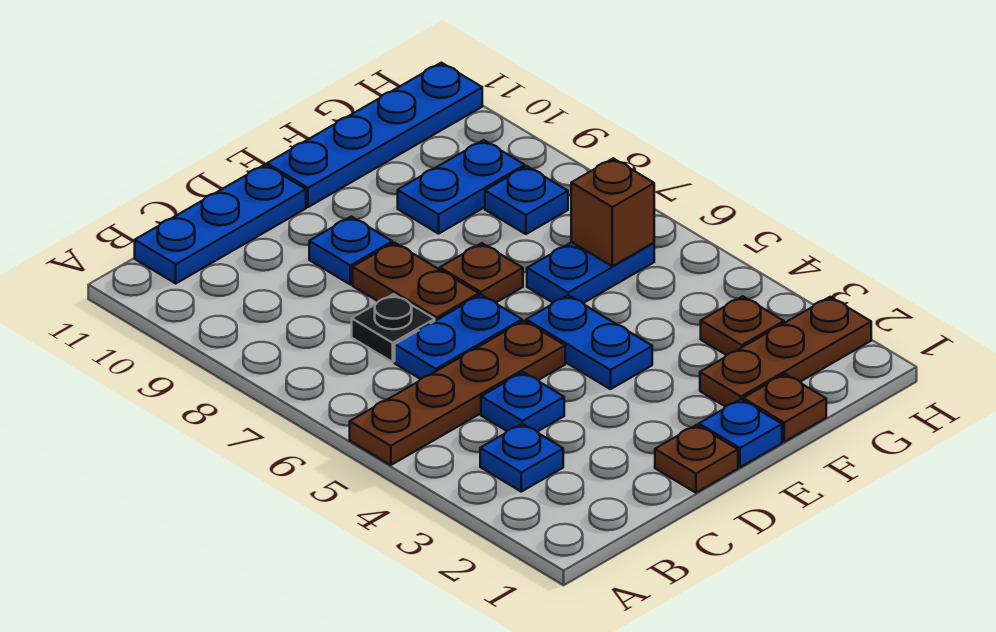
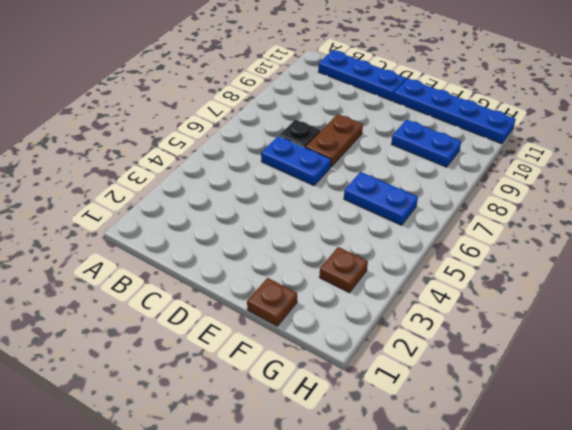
none -> brown plate A5:D5 level 1
none -> blue plate B3 level 1
none -> blue plate C4 level 1

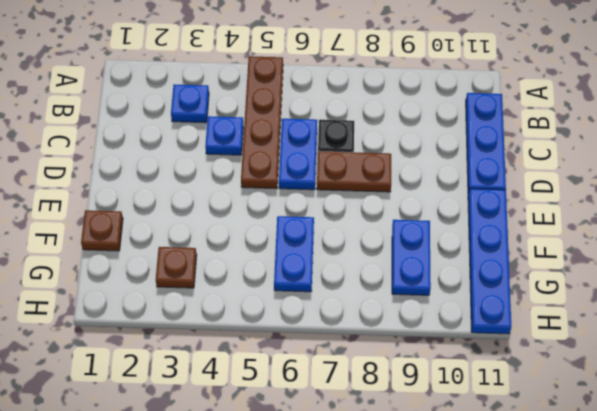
none -> brown plate D1 level 1
none -> blue plate D9 level 1
none -> blue plate E1 level 1

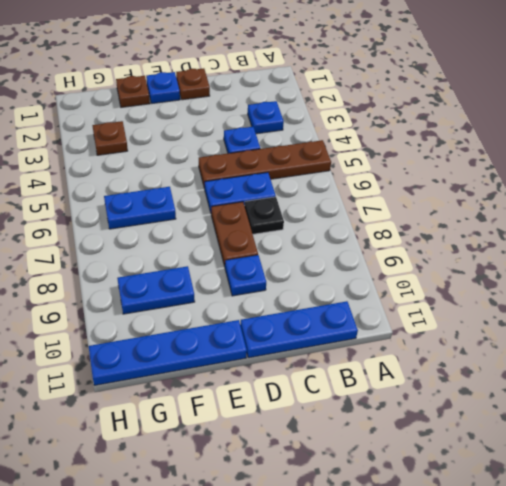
none -> blue plate E4:E5 level 1
none -> brown plate E7 level 1
none -> brown plate F2:H2 level 1

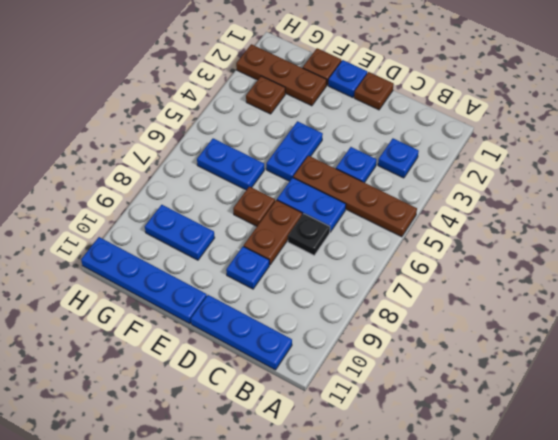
none -> blue plate G8 level 1
none -> brown brick G6 level 2

